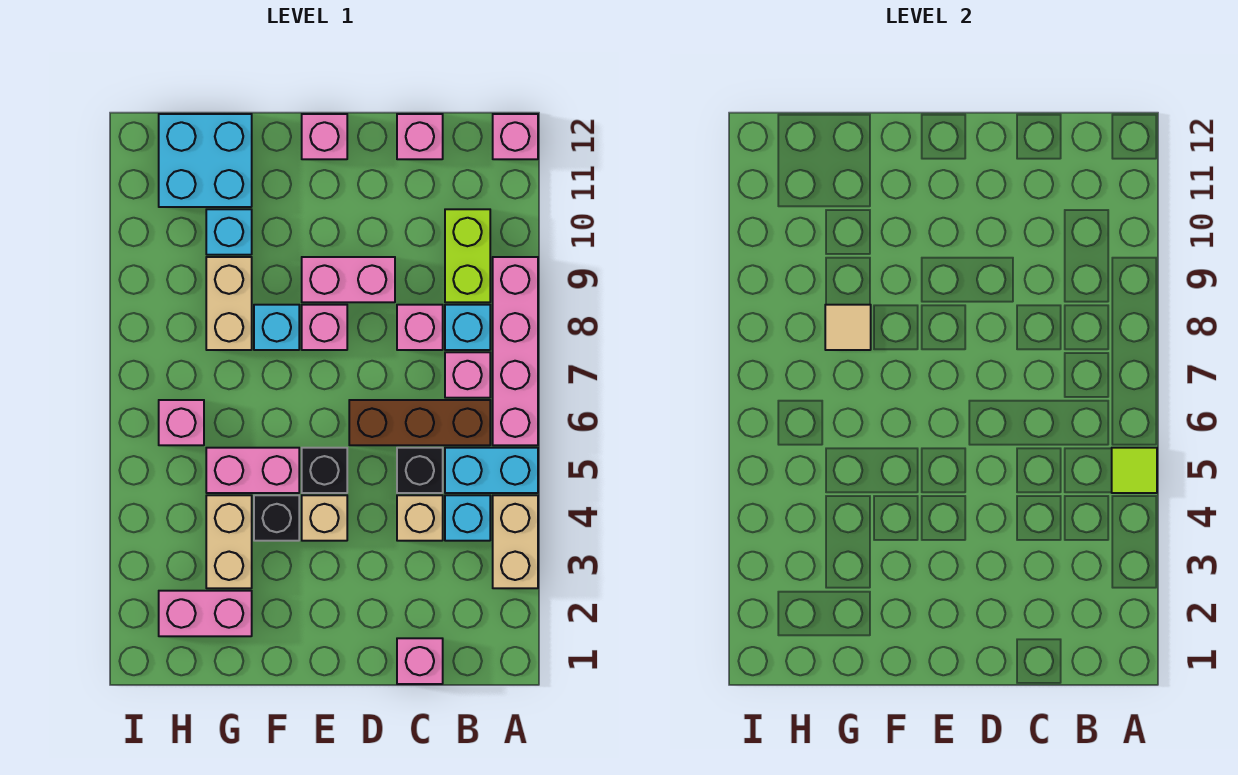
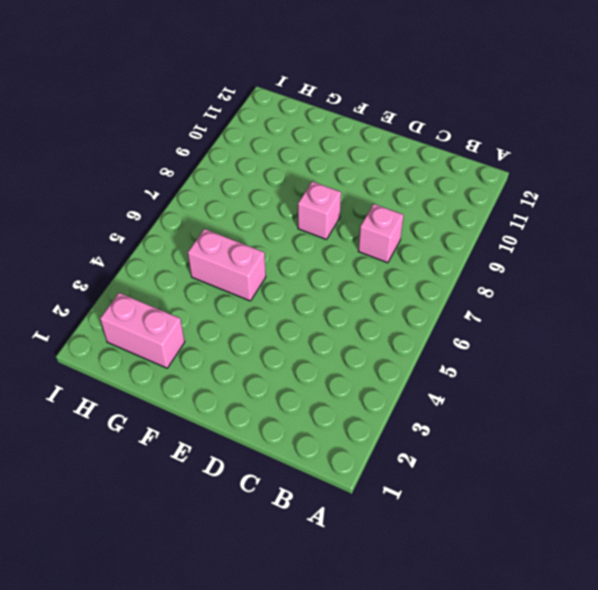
none -> tan brick A3:A4 level 1
none -> cyan brick A5:B5 level 1
none -> pink brick A6:A9 level 1
none -> pink brick A12 level 1

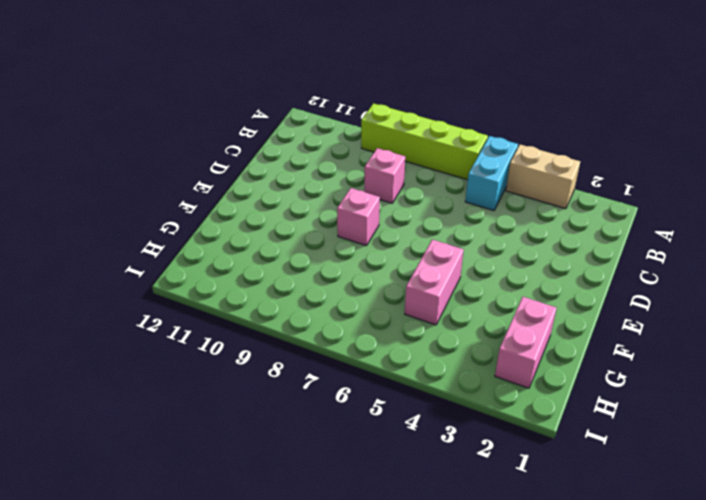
lime brick A6:A9 level 1 -> pink brick A6:A9 level 1
none -> pink brick A12 level 1
none -> cyan brick B4 level 1
none -> brown brick B6:D6 level 1
none -> pink brick B7 level 1

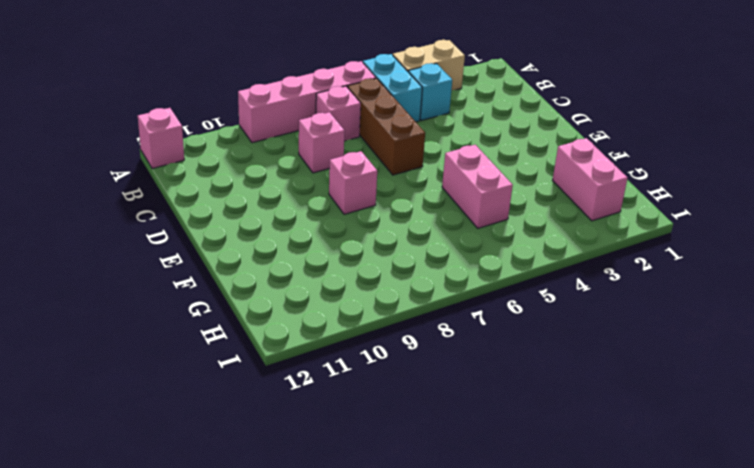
none -> cyan brick B8 level 1
none -> lime brick B9:B10 level 1
none -> pink brick C1 level 1
none -> tan brick C4 level 1

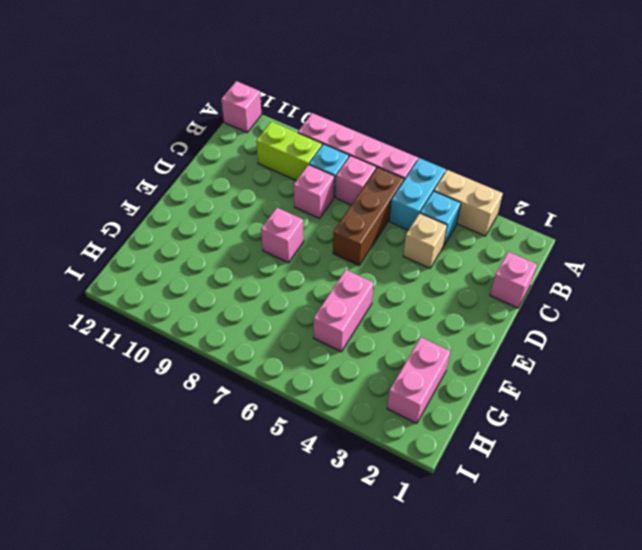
none -> black brick C5 level 1
none -> pink brick C12 level 1
none -> pink brick D9:E9 level 1
none -> tan brick E4 level 1

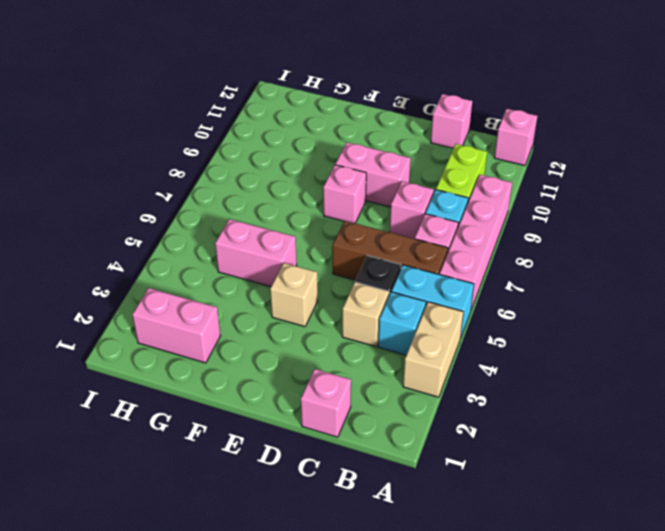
none -> black brick E5 level 1
none -> pink brick E12 level 1
none -> black brick F4 level 1
none -> cyan brick F8 level 1

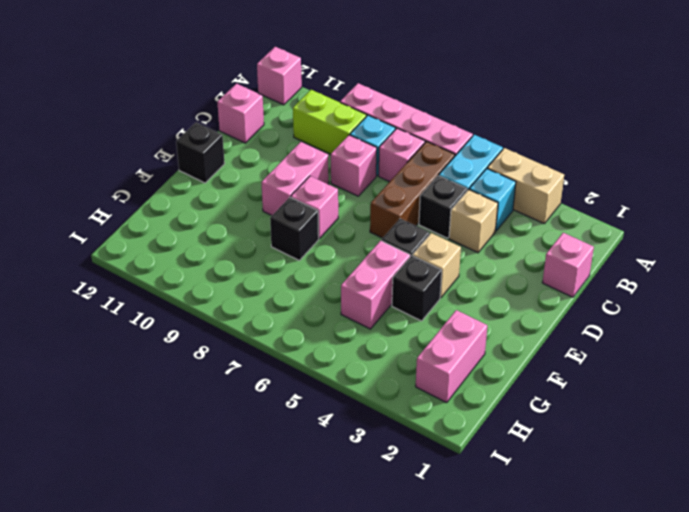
black brick E12 level 1 -> pink brick E12 level 1
black brick F8 level 1 -> cyan brick F8 level 1
none -> tan brick G3:G4 level 1
none -> tan brick G8:G9 level 1
none -> cyan brick G10 level 1
none -> cyan brick G11:H12 level 1

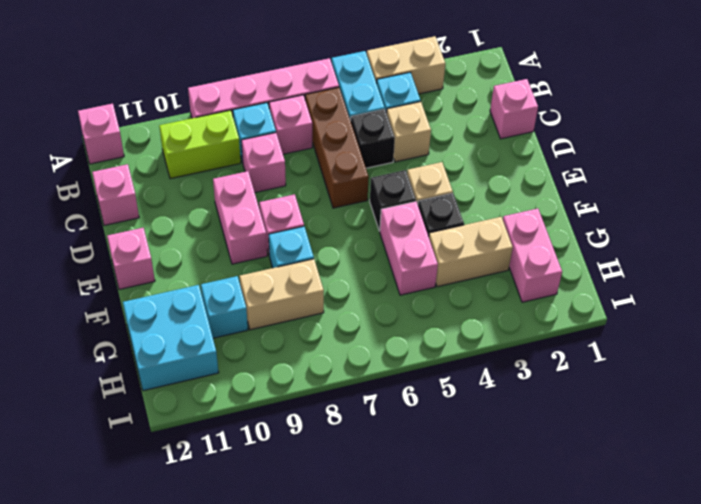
none -> pink brick H6 level 1
none -> lime tile A5 level 2
none -> tan tile G8 level 2

